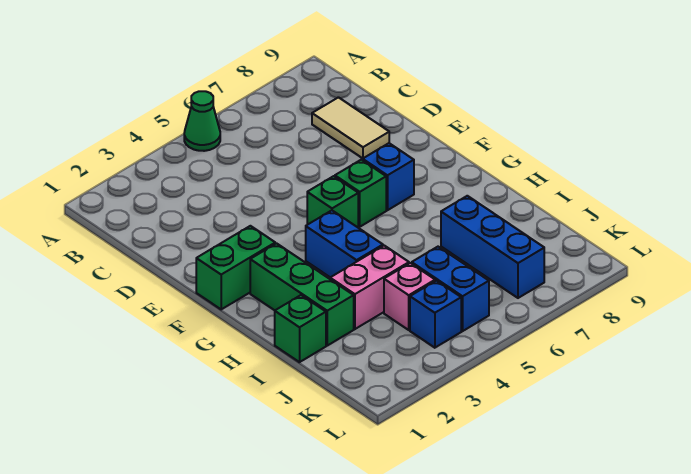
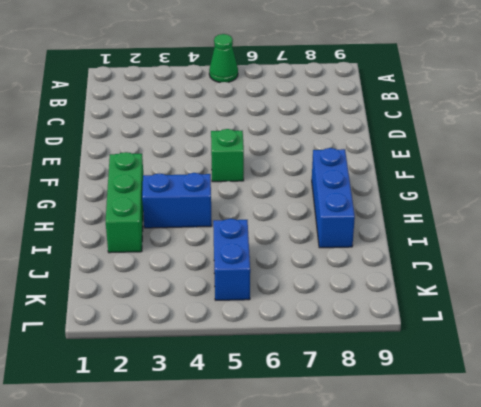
blue brick G8:I8 level 1 -> blue brick I7:K7 level 1
blue brick H3:H4 level 1 -> blue brick G4:H4 level 1
none -> tan tile C8:D8 level 1
none -> green brick F1:F2 level 1
none -> green brick F6 level 1

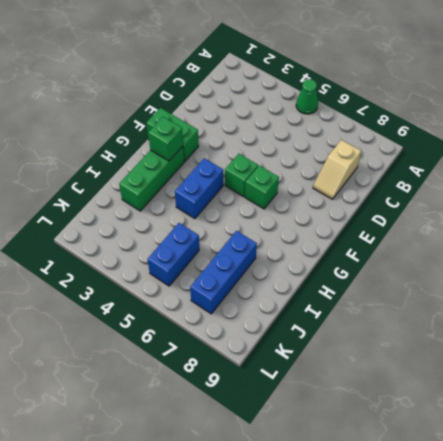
tan slope C8:D8 level 1 top C -> tan tile C8:D8 level 1
green brick G2 level 2 -> green brick I1 level 1
none -> blue brick F7 level 1
none -> pink brick I3:I4 level 1
none -> pink brick J4 level 1

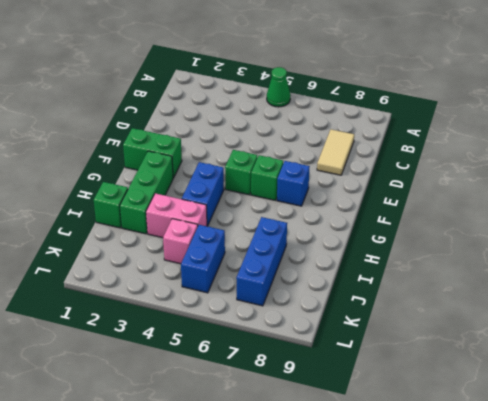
none -> blue brick K4 level 1

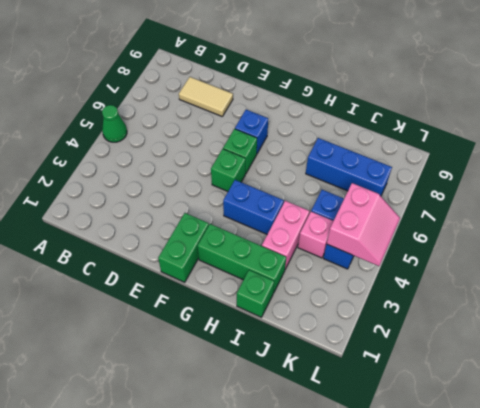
pink slope K4:L5 level 2 top K -> none

